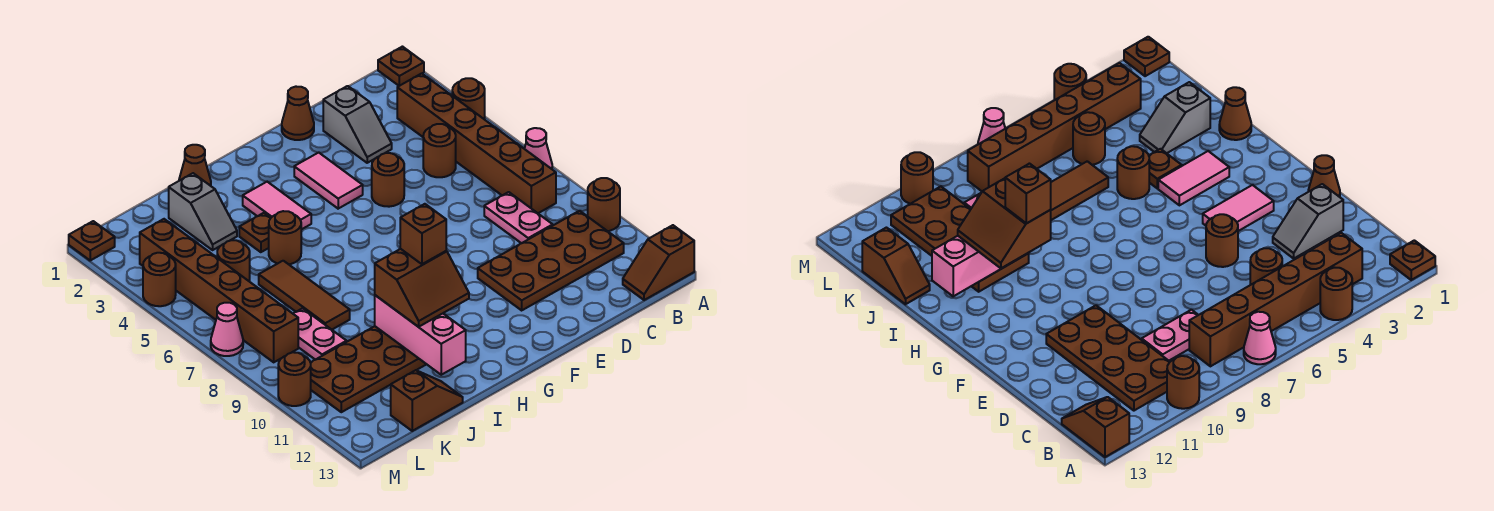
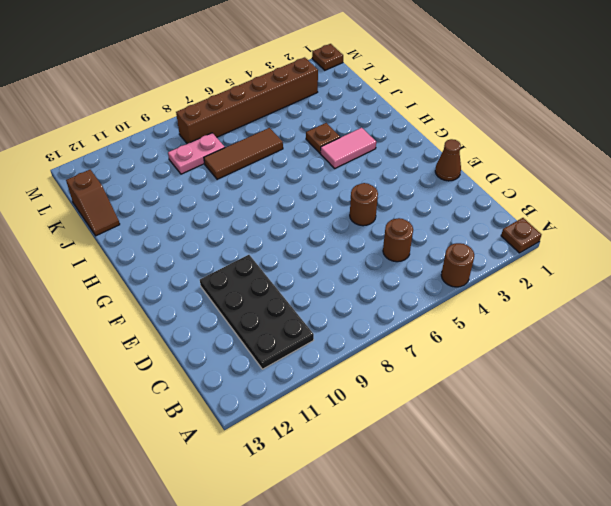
black plate B10:E11 level 1 -> brown plate B10:E11 level 1
none -> pink cone A7 level 1
none -> brown round brick A10 level 1
none -> brown slope A13:B13 level 1 top A
none -> brown brick B3:B8 level 1

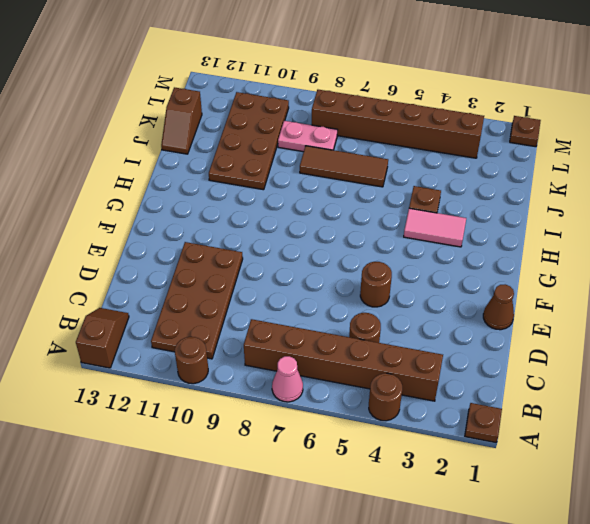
none -> pink plate C8:C9 level 1
none -> grey slope D2:D3 level 1 top 2
none -> pink tile F3:F4 level 1
none -> brown cone I1 level 1

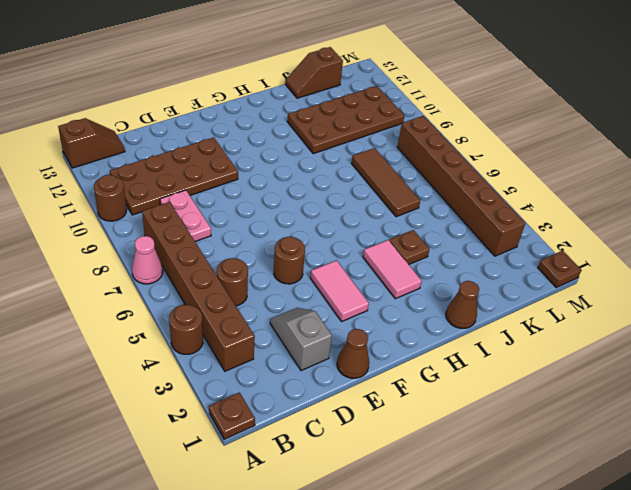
none -> brown round brick I5 level 1
none -> grey slope J2:J3 level 1 top 2
none -> brown round brick K5 level 1
none -> pink plate K8:K9 level 1

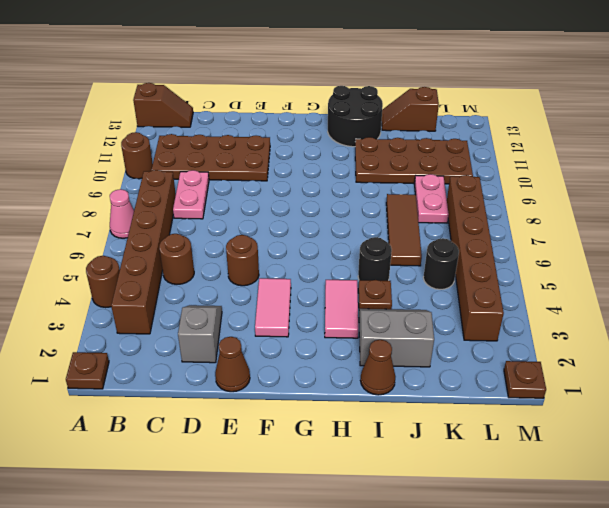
black round brick H12:I13 level 1 -> none
grey slope I2:J3 level 1 top 2 -> grey slope J2:J3 level 1 top 2
black round brick I5 level 1 -> brown round brick I5 level 1
black round brick K5 level 1 -> brown round brick K5 level 1
none -> brown round brick M4 level 1
none -> pink cone M7 level 1
none -> brown round brick M10 level 1
none -> pink brick I10:I12 level 2

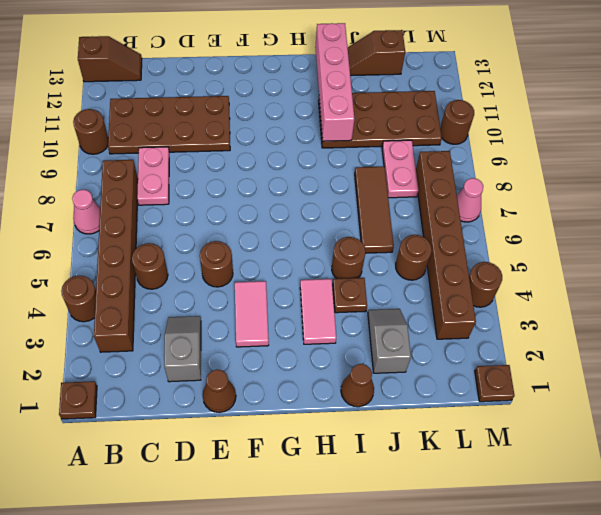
pink brick I10:I13 level 2 -> pink brick I10:I12 level 2
none -> brown slope H10:I11 level 3 top 10
none -> brown brick H10 level 4

